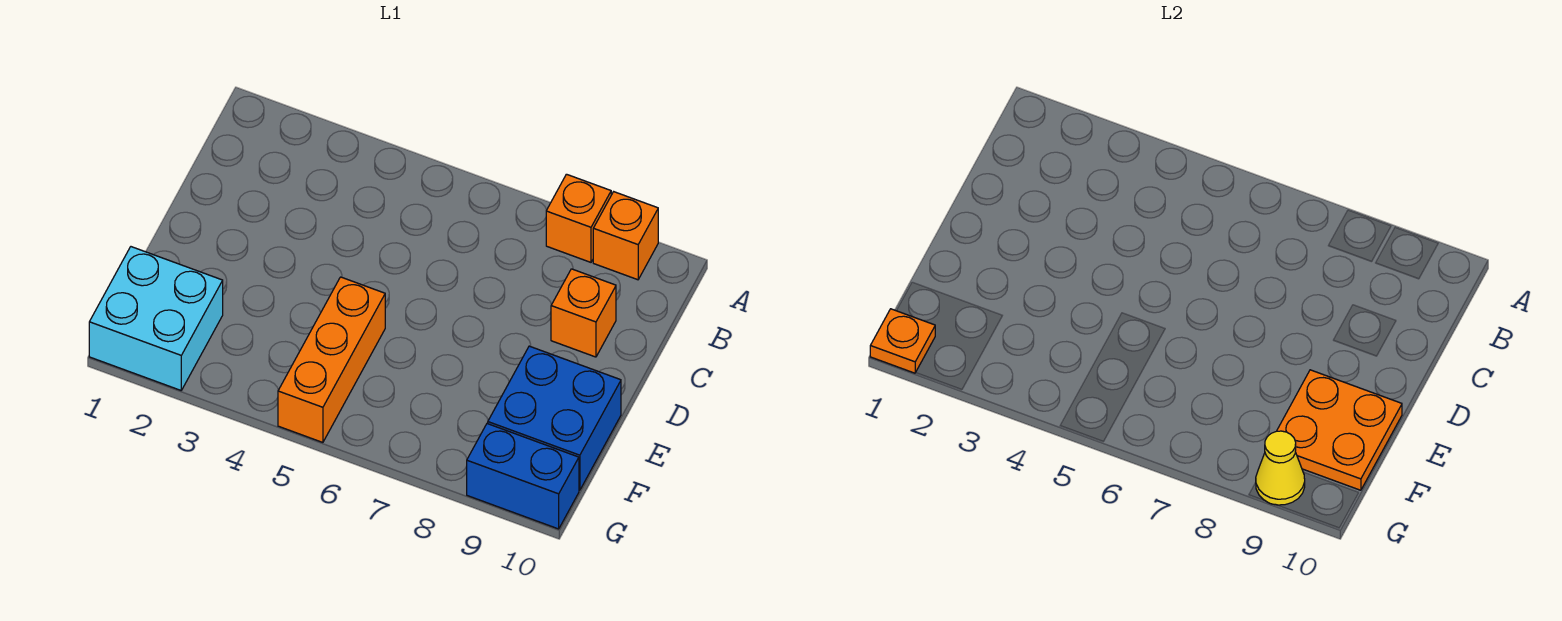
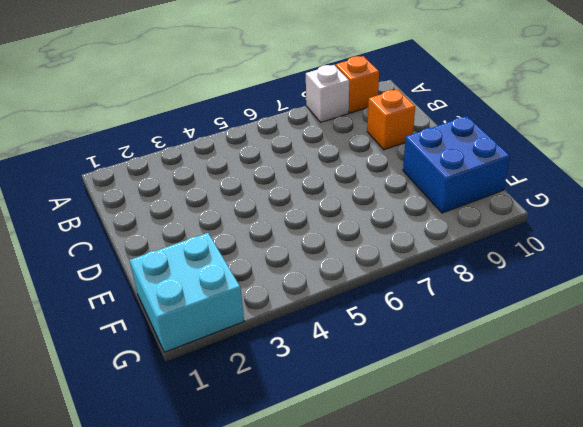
white brick A8 level 1 -> orange brick A8 level 1
none -> orange brick E5:G5 level 1
none -> blue brick G9:G10 level 1

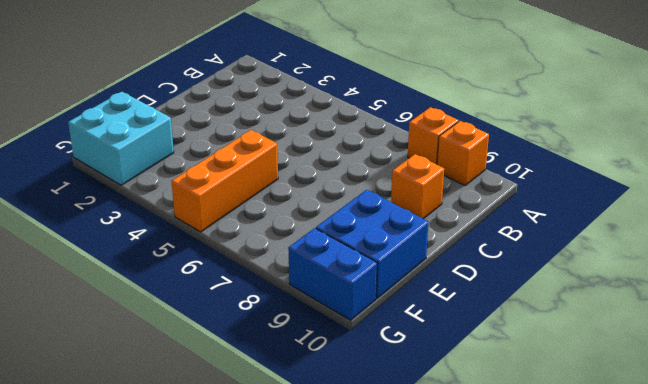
none -> orange plate E9:F10 level 2
none -> orange plate G1 level 2

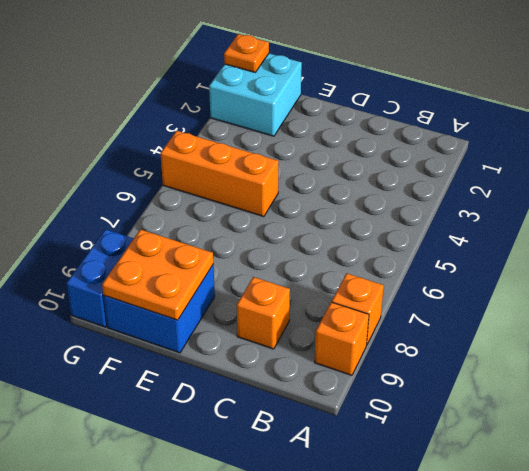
none -> yellow cone G9 level 2

